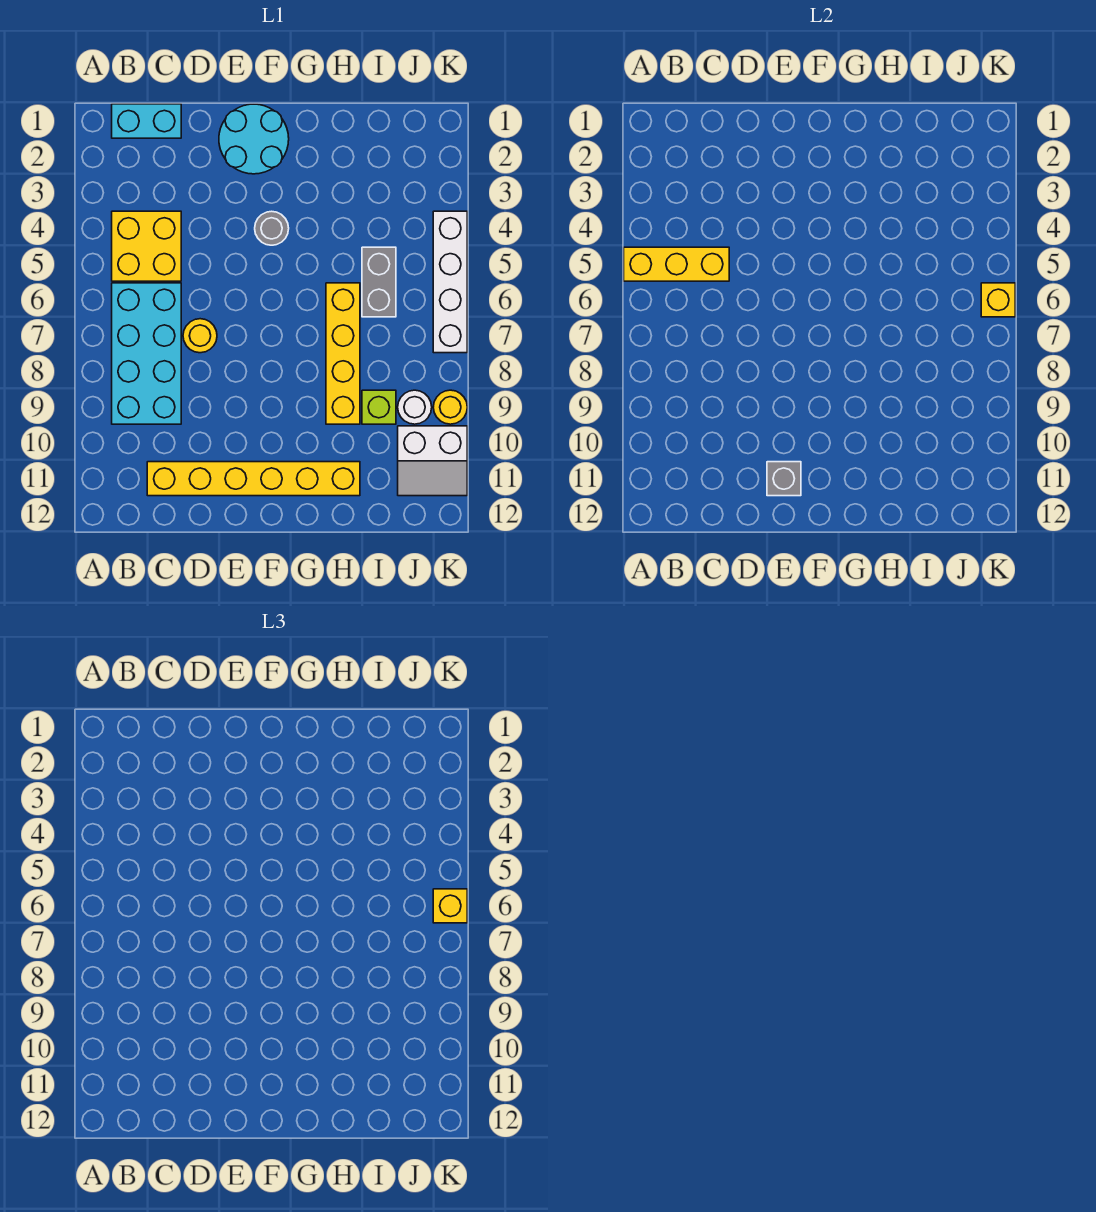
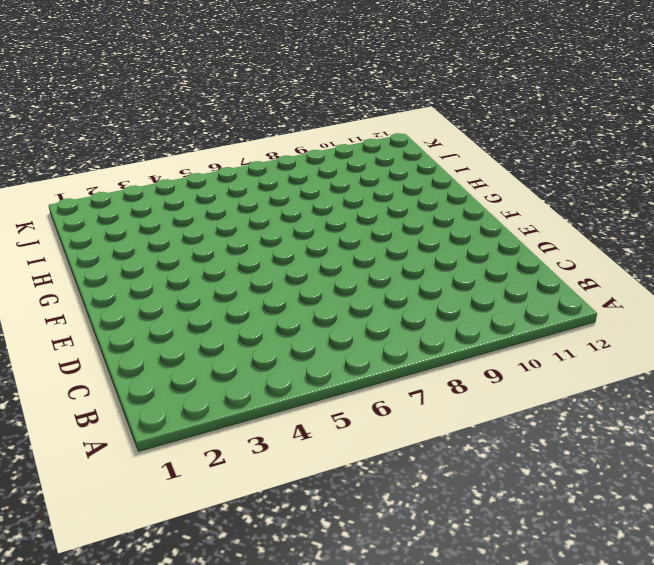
none -> cyan brick B1:C1 level 1
none -> yellow brick B4:C5 level 1
none -> cyan brick B6:C9 level 1

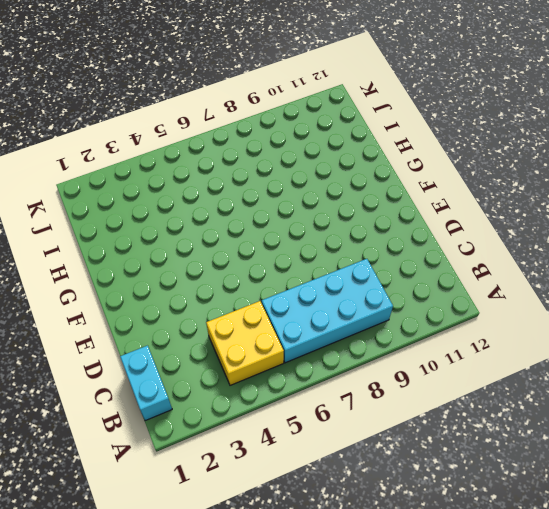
none -> yellow brick C11:H11 level 1
none -> yellow round brick D7 level 1
none -> cyan round brick E1:F2 level 1

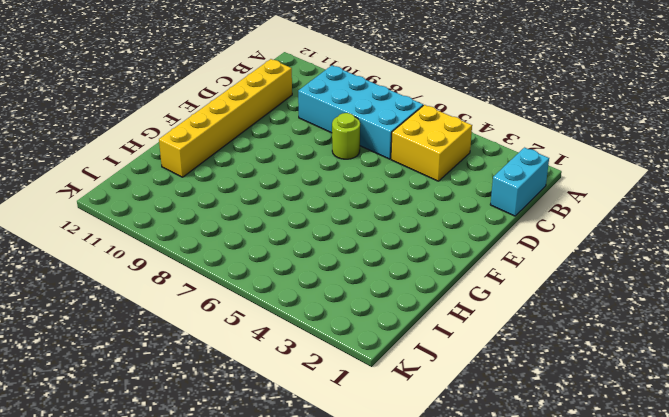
lime round brick D7 level 1 -> yellow round brick D7 level 1
none -> cyan round brick E1:F2 level 1
none -> grey round brick F4 level 1
none -> yellow brick H6:H9 level 1

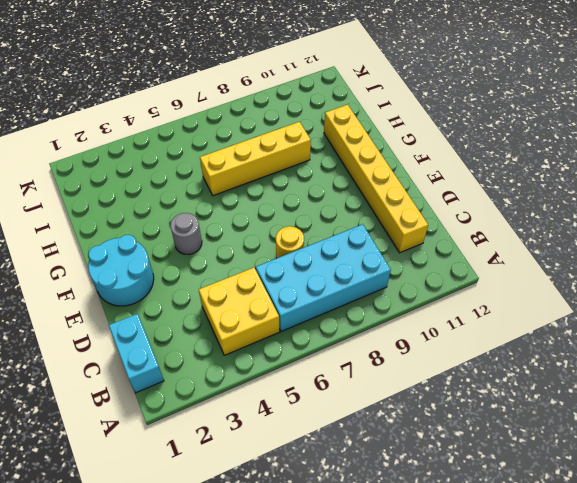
none -> grey brick I5:I6 level 1
none -> lime brick I9 level 1
none -> white round brick J9 level 1

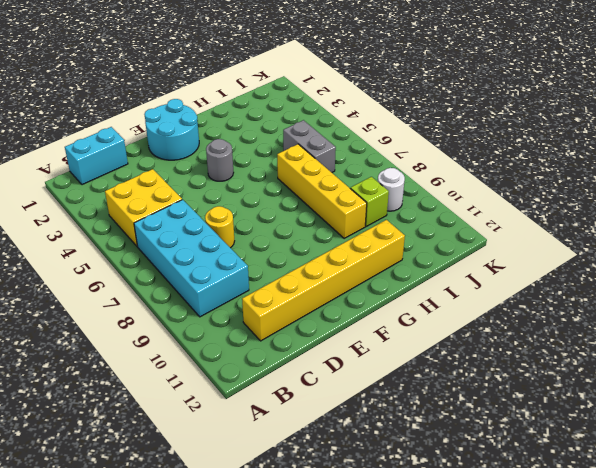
none -> white slope J10:K11 level 1 top 10
none -> white brick K4:K7 level 1
none -> yellow round brick K9 level 1

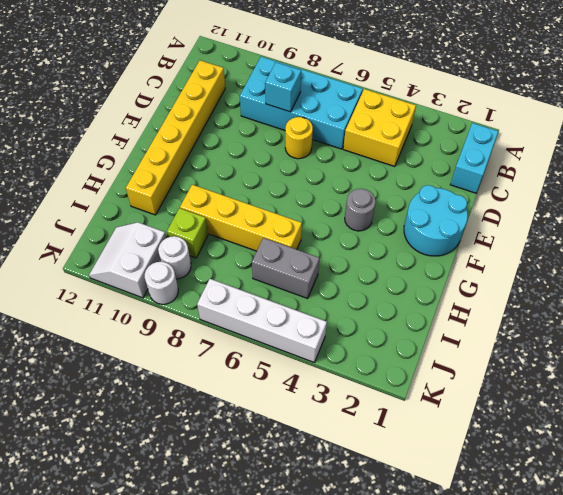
cyan brick C8 level 2 -> none
white round brick K9 level 1 -> yellow round brick K9 level 1
none -> yellow brick A5:C5 level 2
none -> grey brick E11 level 2
none -> yellow brick K6 level 2

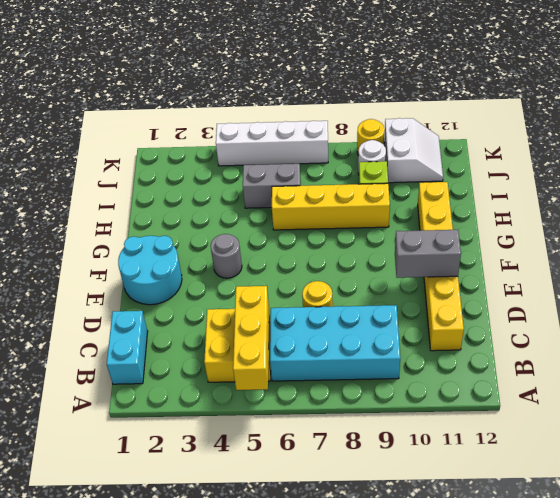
grey brick E10:E11 level 2 -> grey brick E11 level 2
none -> yellow brick K6 level 2
none -> yellow brick K6 level 3

